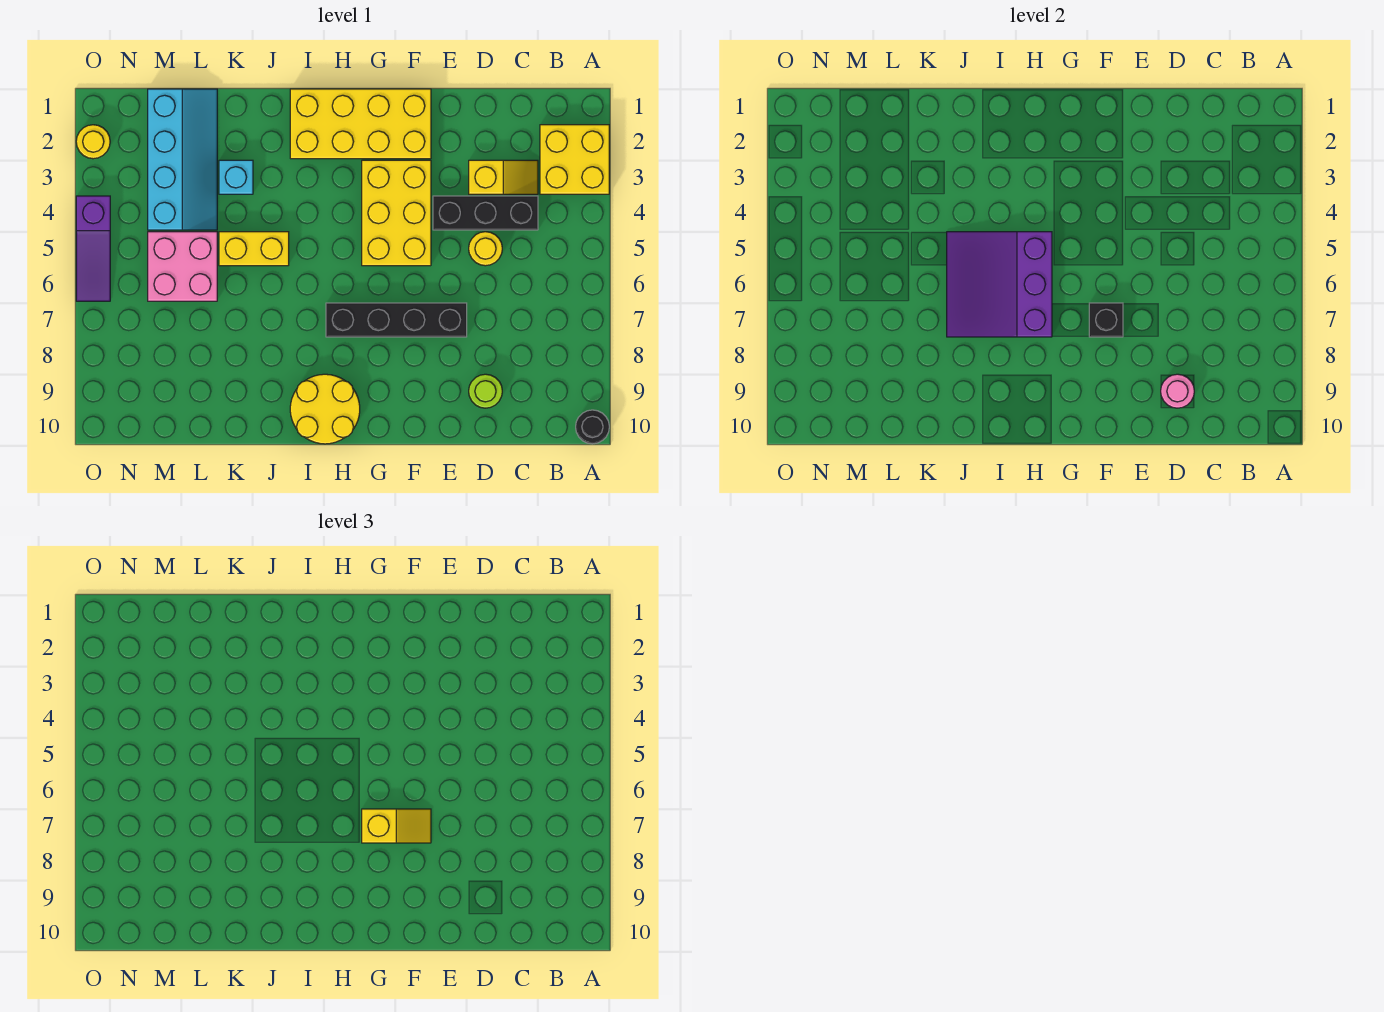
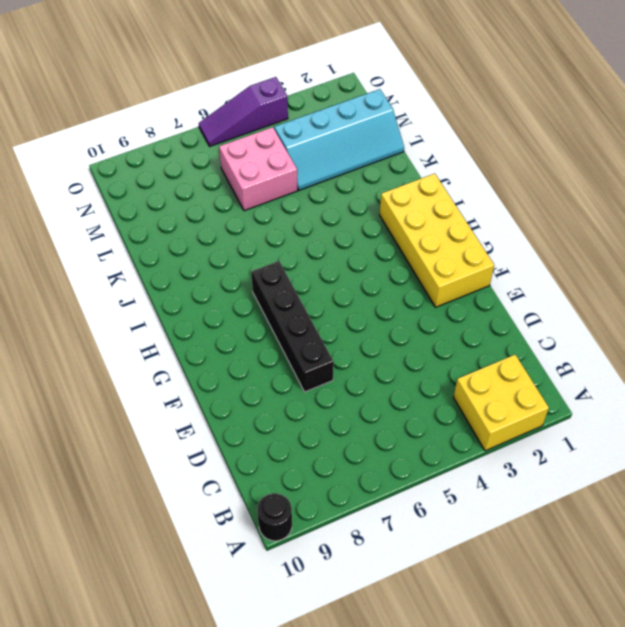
none -> yellow slope C3:D3 level 1 top D
none -> black brick C4:E4 level 1
none -> yellow round brick D5 level 1

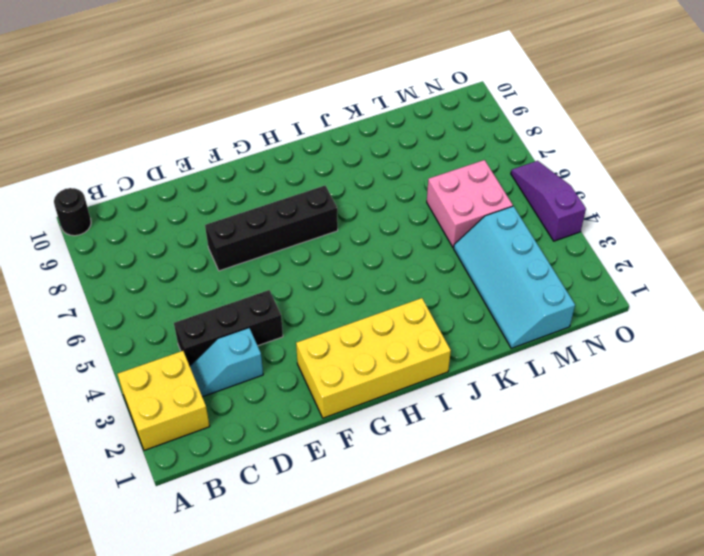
cyan slope C3:D3 level 1 top D -> yellow slope C3:D3 level 1 top D
none -> yellow round brick D5 level 1
none -> lime round brick D9 level 1
none -> yellow brick F3:G5 level 1

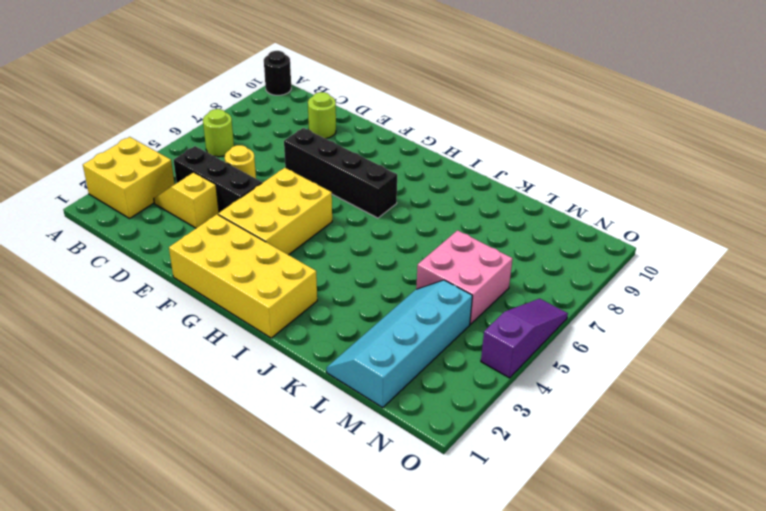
lime round brick B6 level 1 -> none
none -> yellow round brick H9:I10 level 1
none -> yellow brick J5:K5 level 1
none -> cyan brick K3 level 1

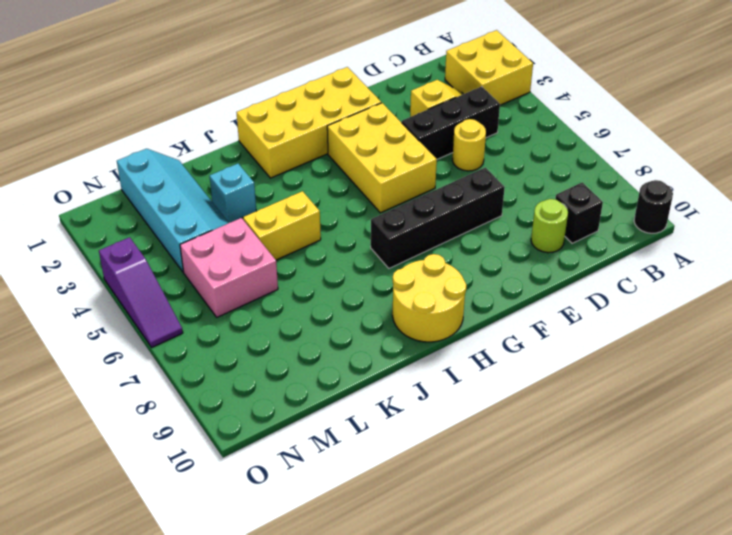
black brick C9 level 1 -> black brick F7 level 2
none -> yellow round brick O2 level 1
none -> pink round brick D9 level 2
none -> purple slope H5:J7 level 2 top H

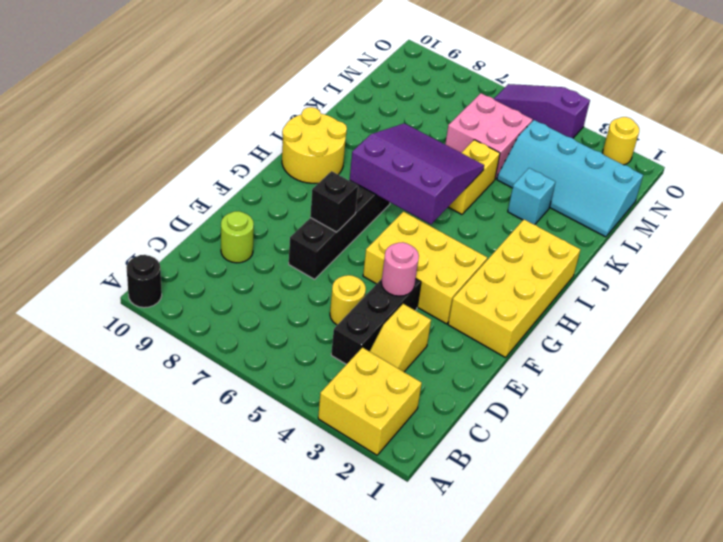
pink round brick E4 level 2 -> pink round brick D9 level 2
none -> yellow slope F7:G7 level 3 top G

